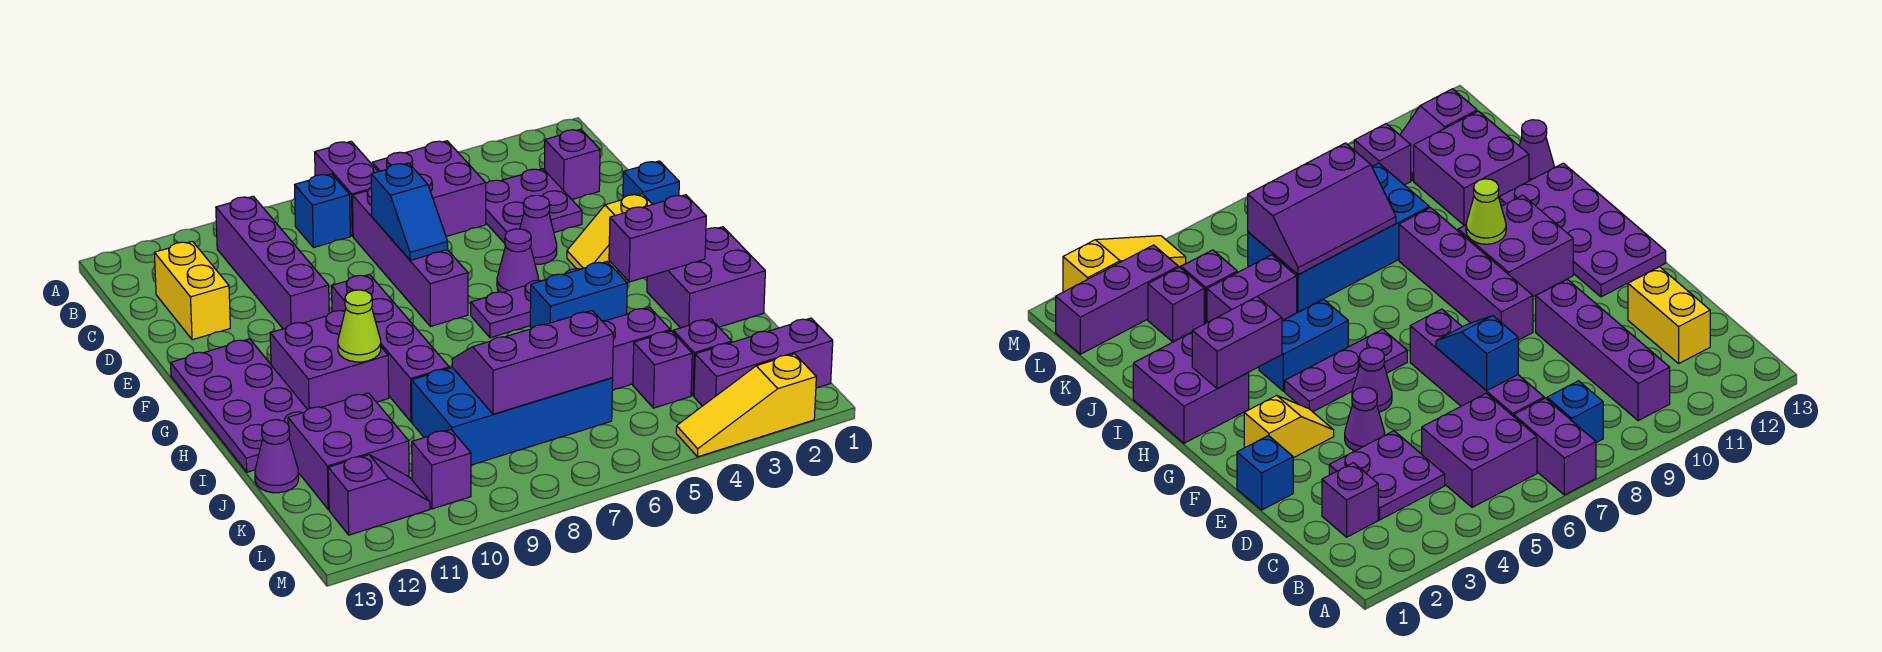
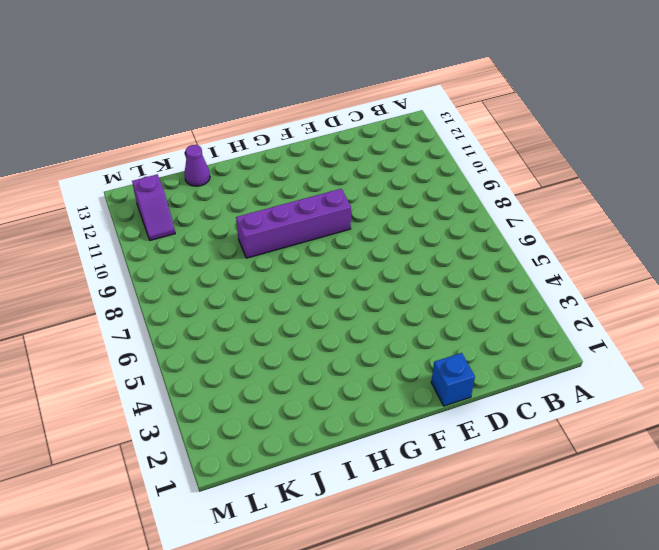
none -> purple brick A7:B7 level 1
none -> purple brick B5:C6 level 1
none -> blue brick B8 level 1
none -> purple brick B10:E10 level 1

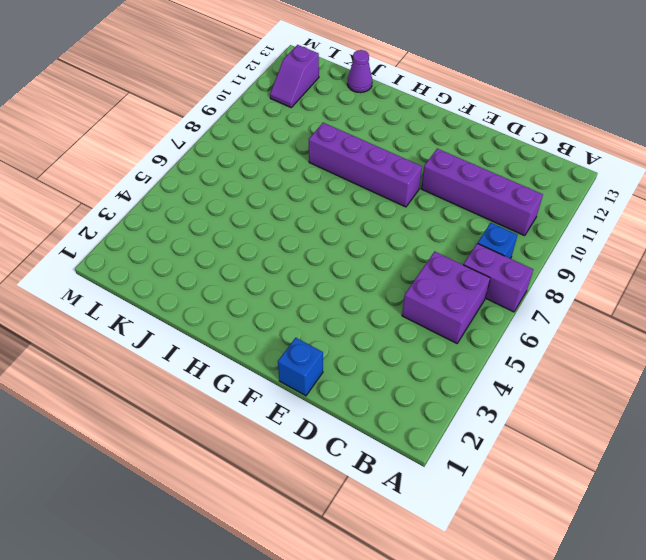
none -> purple brick C2 level 1
none -> purple plate C3:D4 level 1
none -> purple brick C7:F7 level 1
none -> yellow brick C12:D12 level 1

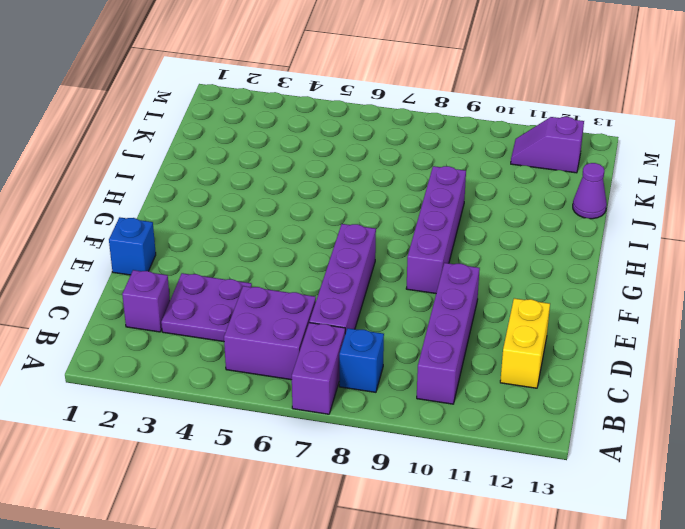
none -> purple cone E4 level 1
none -> yellow slope F2:F3 level 1 top 2
none -> purple cone F5 level 1
none -> purple plate F12:I13 level 1

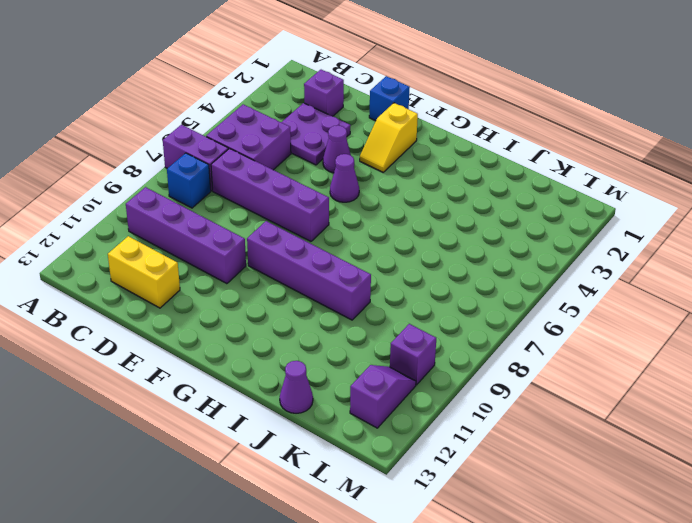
none -> purple plate F12:I13 level 1
none -> purple plate G4:G6 level 1
none -> purple brick G10:H11 level 1
none -> purple brick H1:I2 level 1

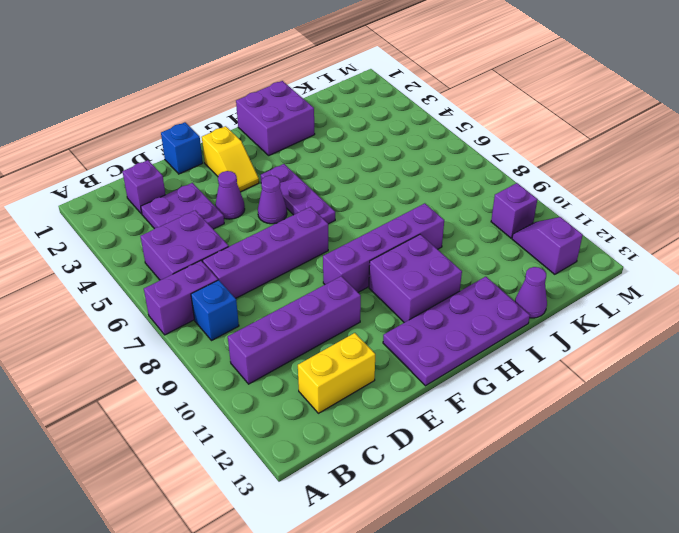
none -> blue brick H4:H5 level 1
none -> purple brick J4:J5 level 1
none -> blue brick J6:K9 level 1
none -> purple brick J11:K12 level 1

